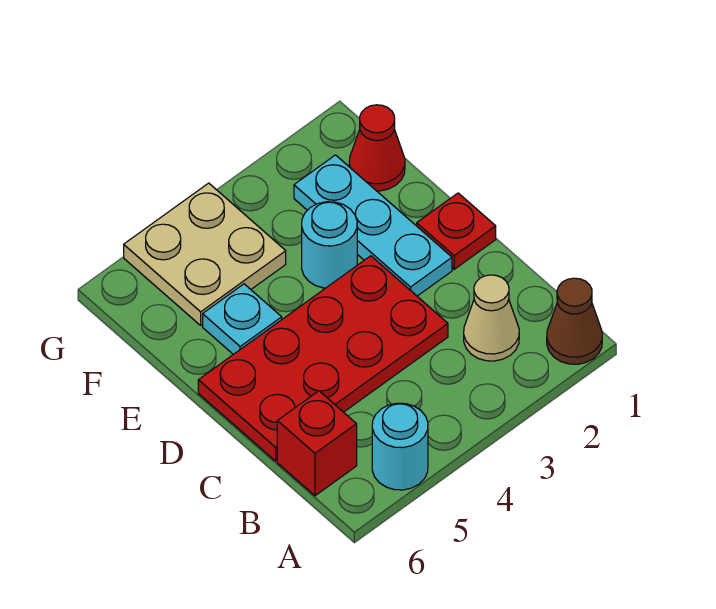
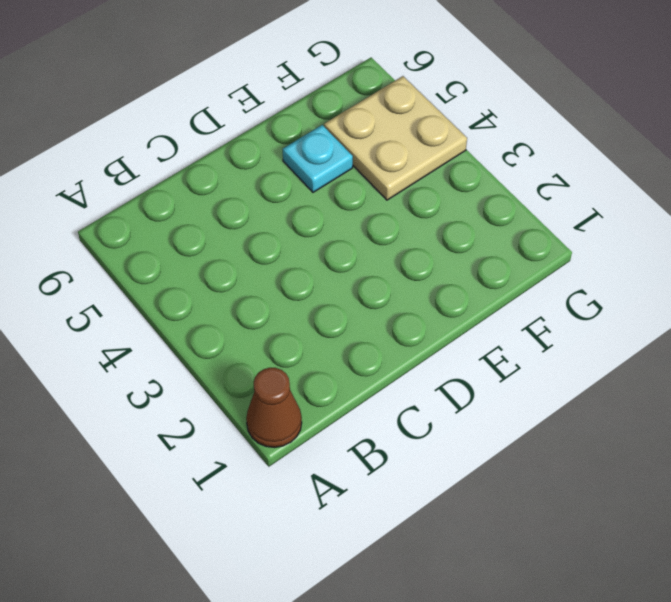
none -> cyan round brick A5 level 1
none -> tan cone B2 level 1

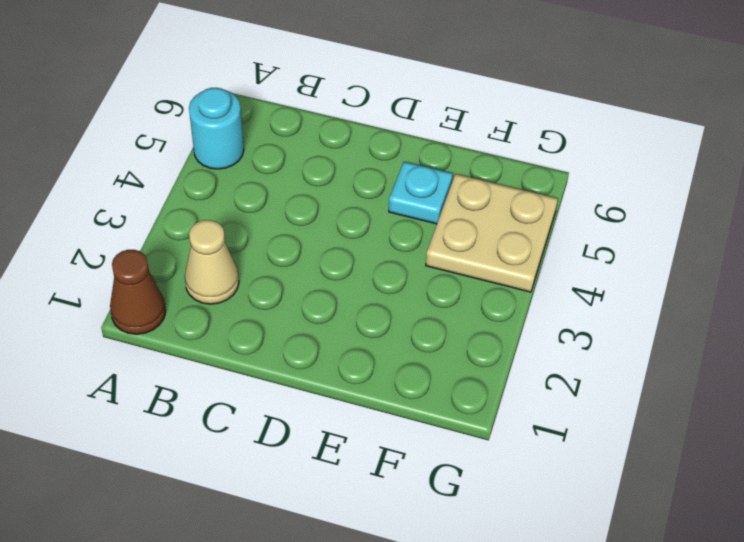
none -> red brick B6 level 1
none -> red plate C3:D6 level 1

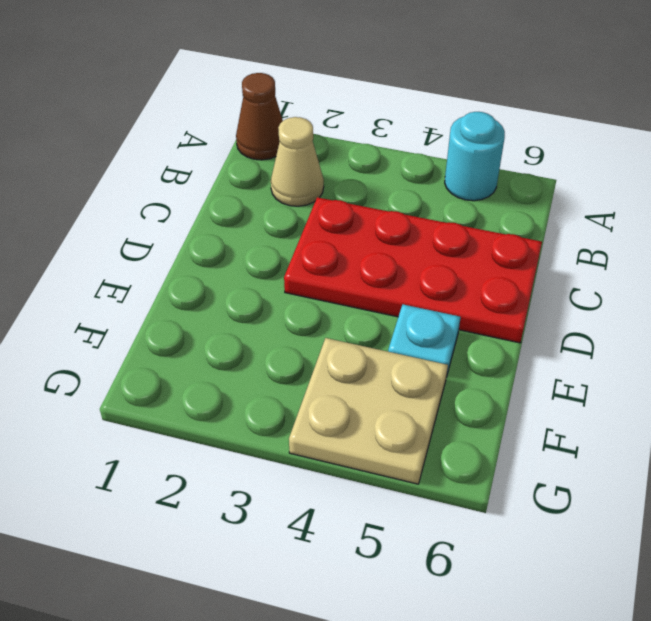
none -> red brick B6 level 1
none -> red plate D1 level 1

